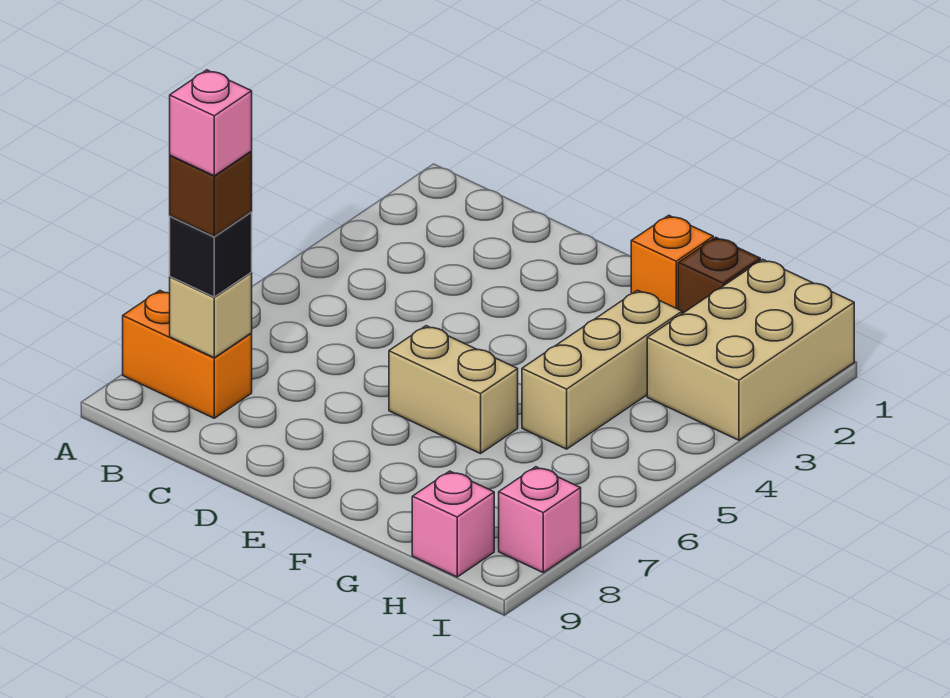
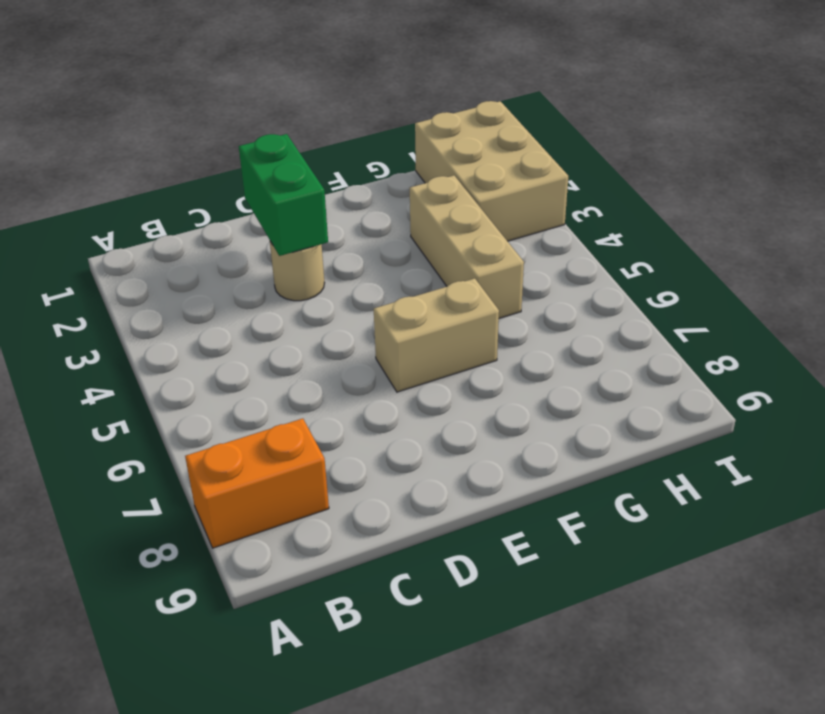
green brick D2:D3 level 2 -> none
tan round brick D3 level 1 -> none
none -> orange brick F1 level 1
none -> brown brick G1 level 1
none -> pink brick H9 level 1

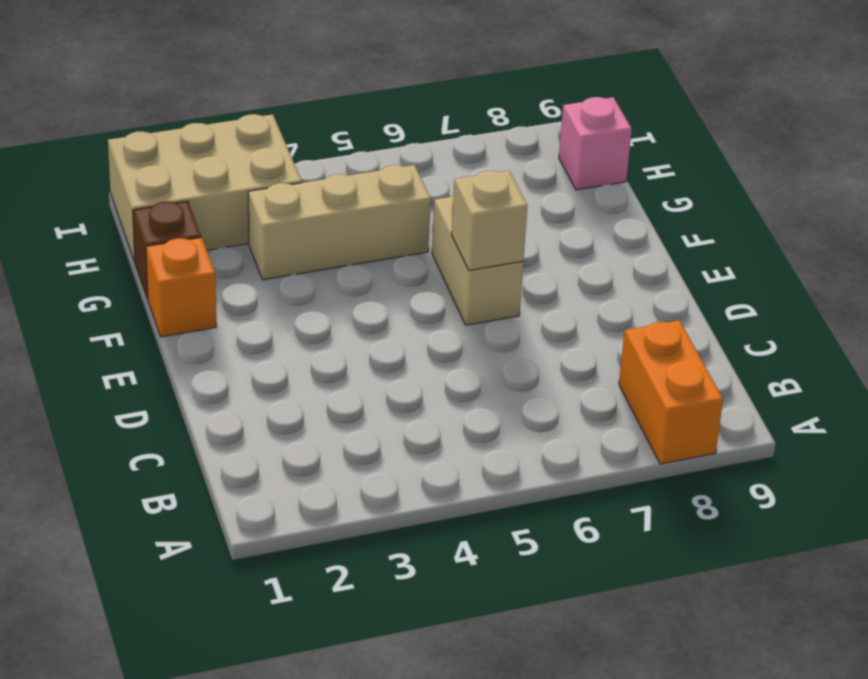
tan brick E6 level 2 -> tan brick B8 level 2
none -> pink brick I8 level 1
none -> black brick B8 level 3
none -> brown brick B8 level 4

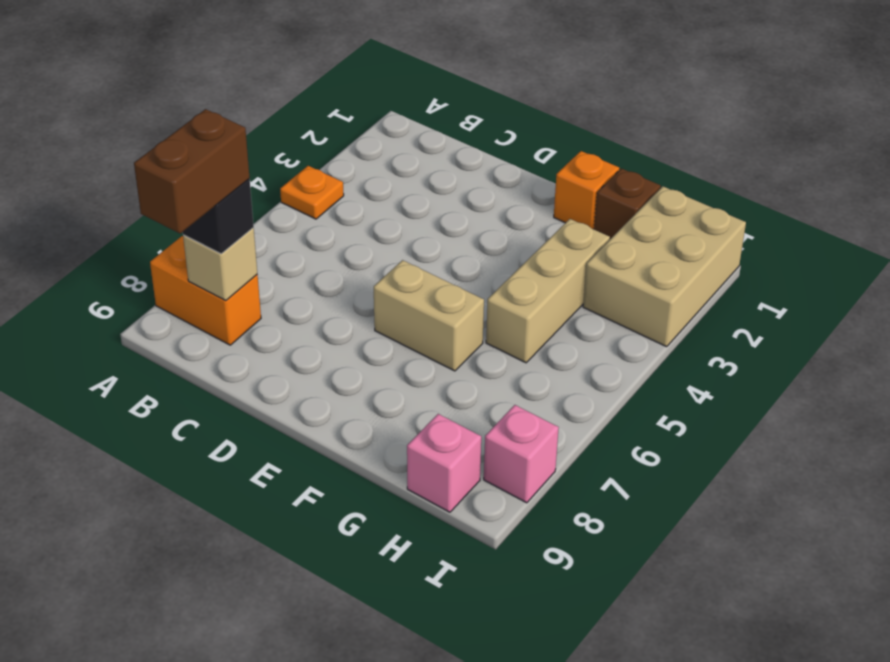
orange plate A4 level 1 -> none
brown brick B8:B9 level 4 -> brown brick B8 level 4
none -> pink brick B8 level 5

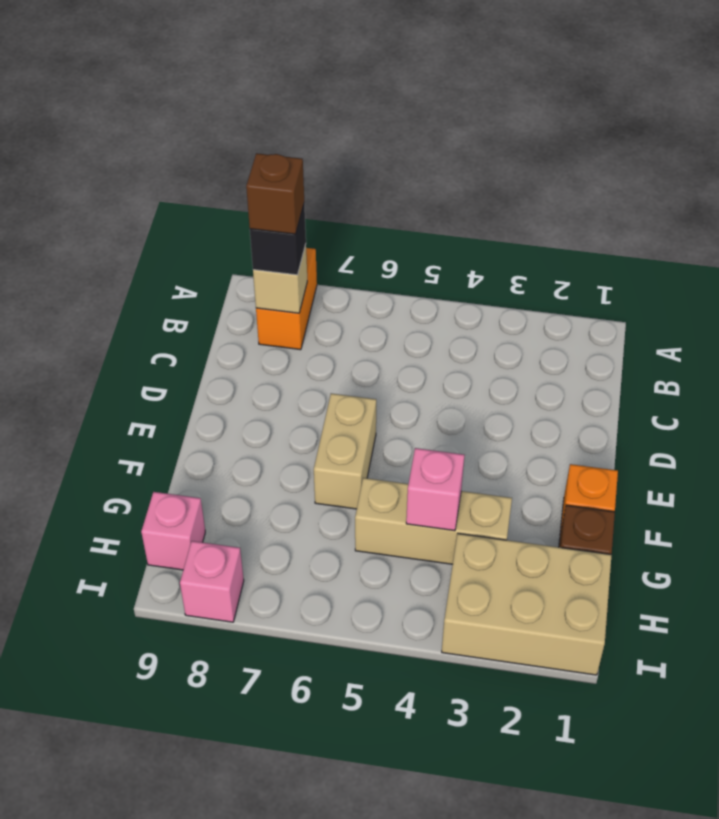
pink brick G4 level 2 -> pink brick B8 level 5

